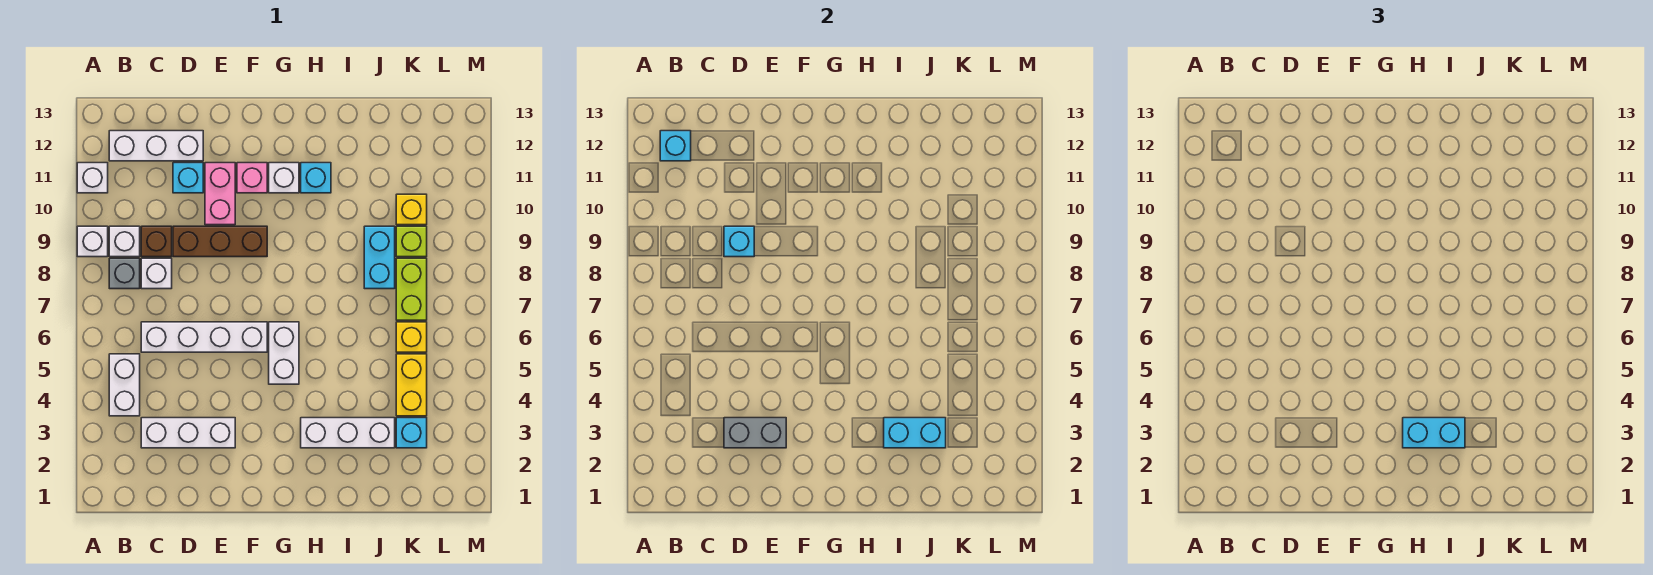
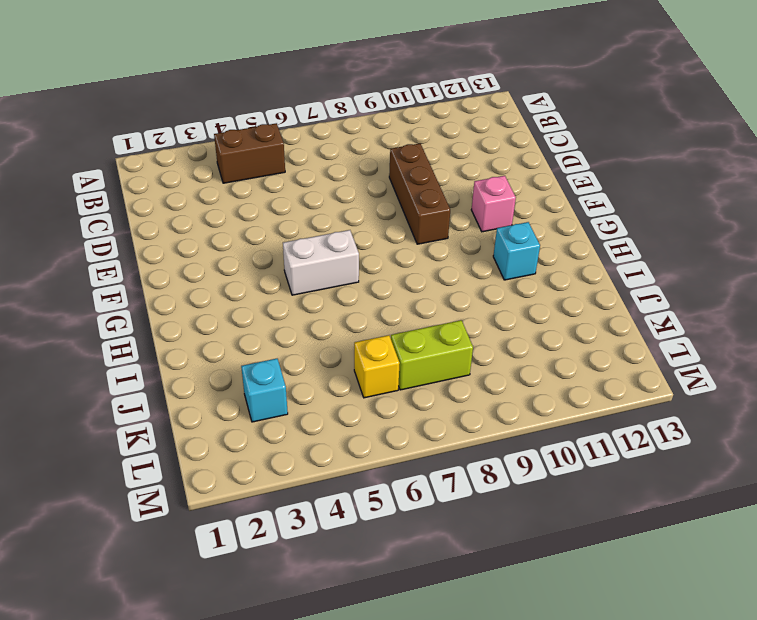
brown brick B4:B5 level 1 -> white brick B4:B5 level 1
none -> white brick A9 level 1
none -> white brick A11 level 1
none -> grey brick B8 level 1
none -> white brick B9 level 1

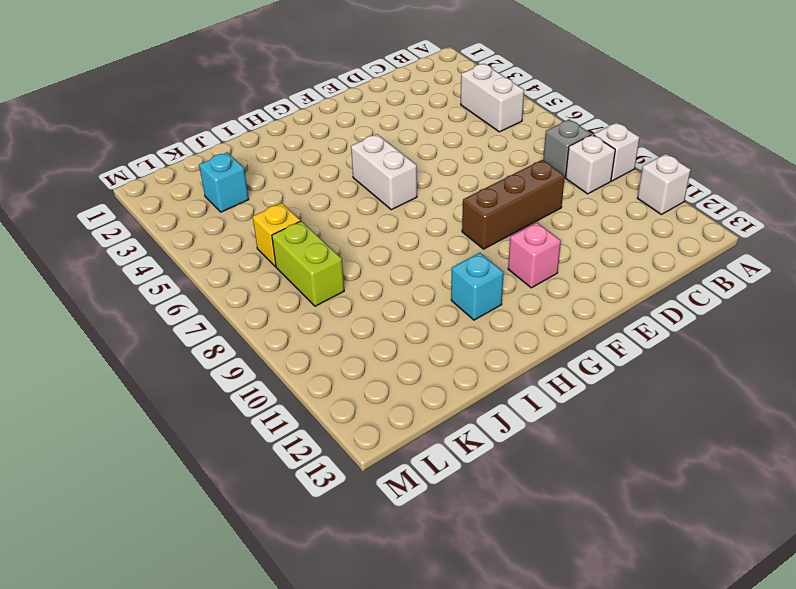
none -> white brick B12:D12 level 1
none -> white brick C3:E3 level 1
none -> white brick C6:F6 level 1
none -> white brick C8 level 1

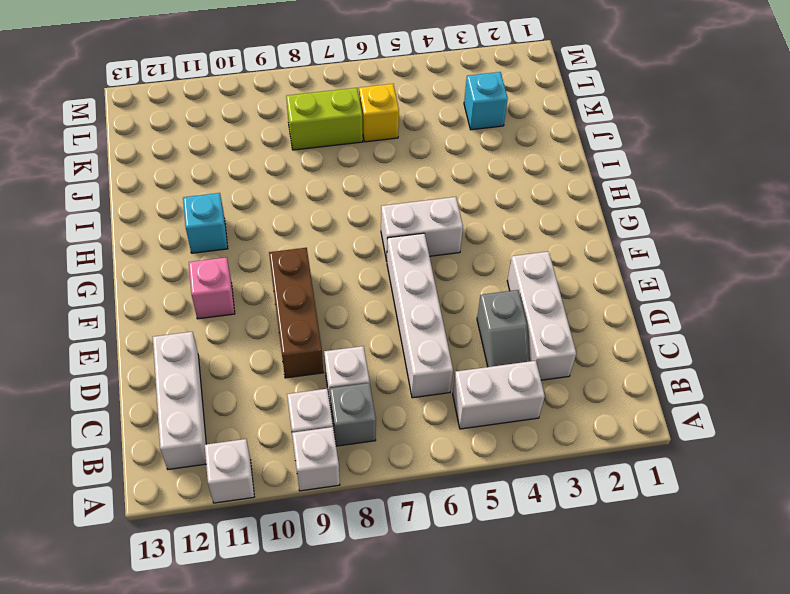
grey slope C4:D4 level 1 top D -> none
none -> brown brick C9 level 1
none -> cyan brick D11 level 1
none -> pink brick E10:E11 level 1
none -> white brick G11 level 1

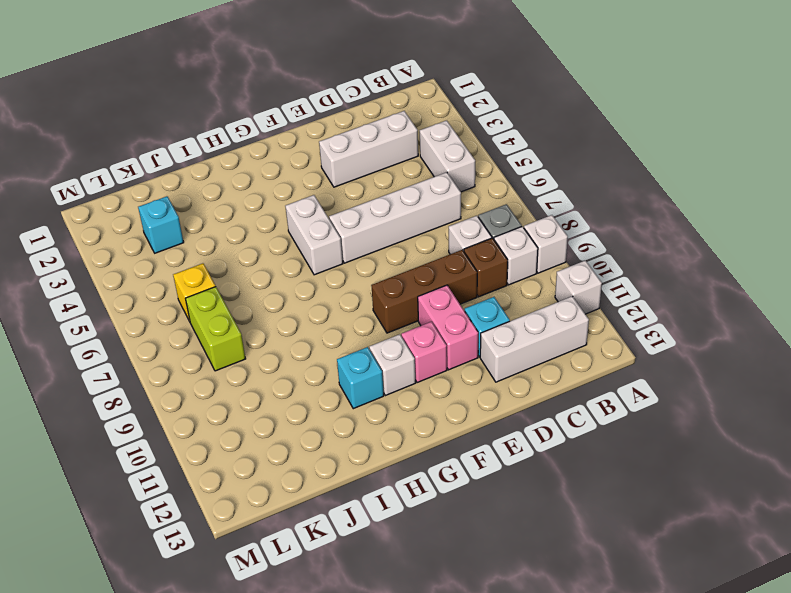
none -> white brick H3:J3 level 1
none -> cyan brick J8:J9 level 1
none -> yellow brick K4:K5 level 1
none -> lime brick K9 level 1

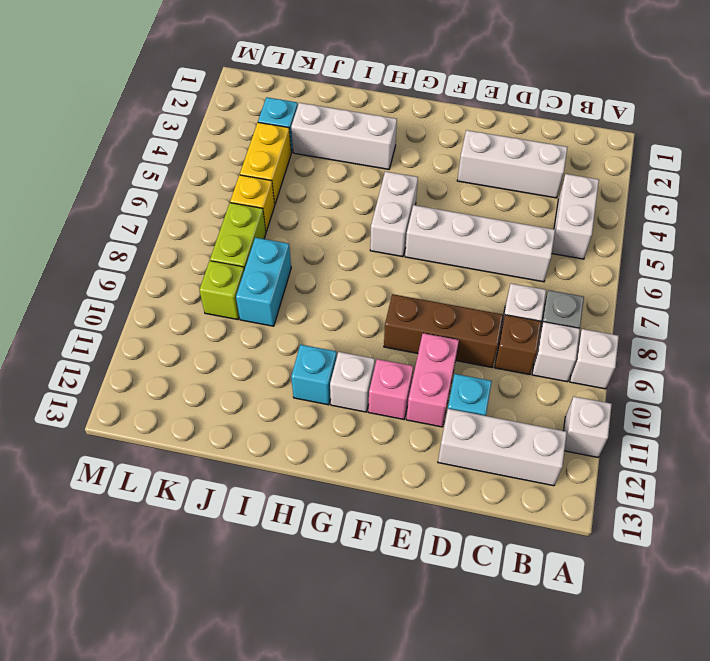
none -> yellow brick K10 level 1
none -> cyan brick B12 level 2
none -> grey brick D3:E3 level 2
none -> cyan brick D9 level 2

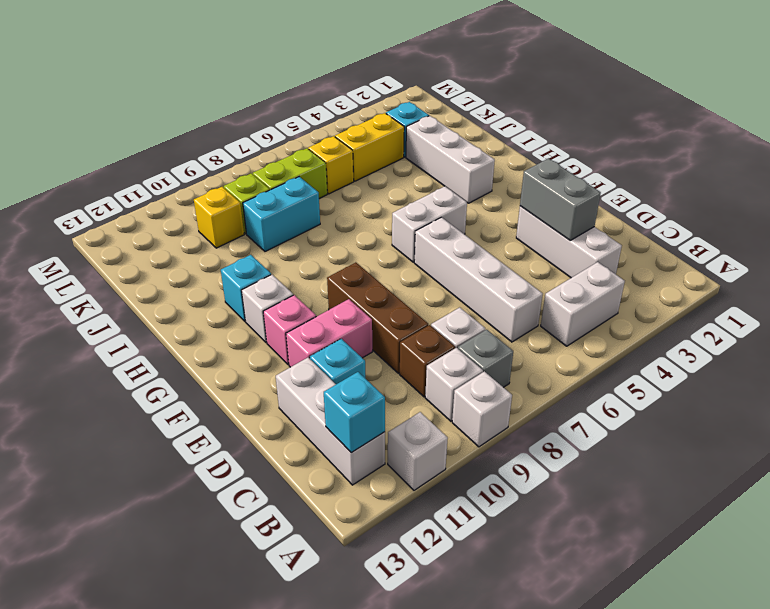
none -> cyan brick D9 level 2
none -> cyan brick I3:J3 level 2
none -> cyan brick H3:I3 level 3

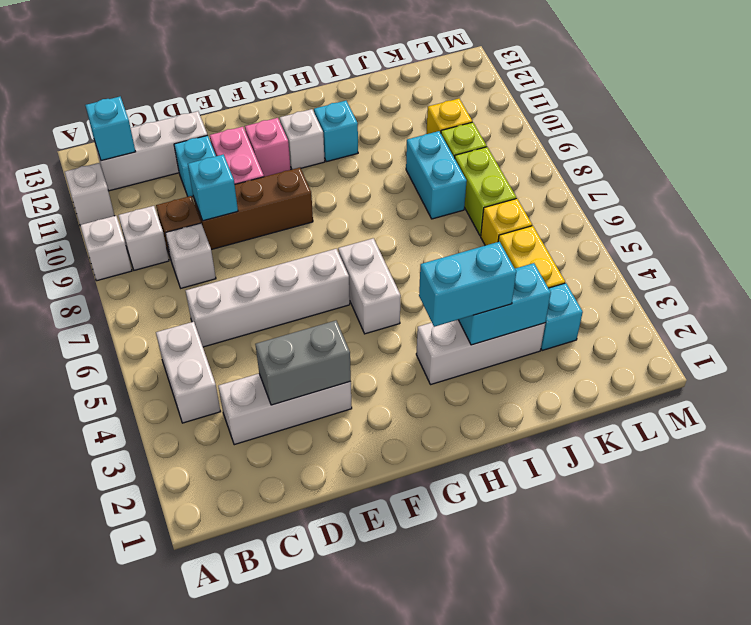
none -> grey brick B8 level 1

